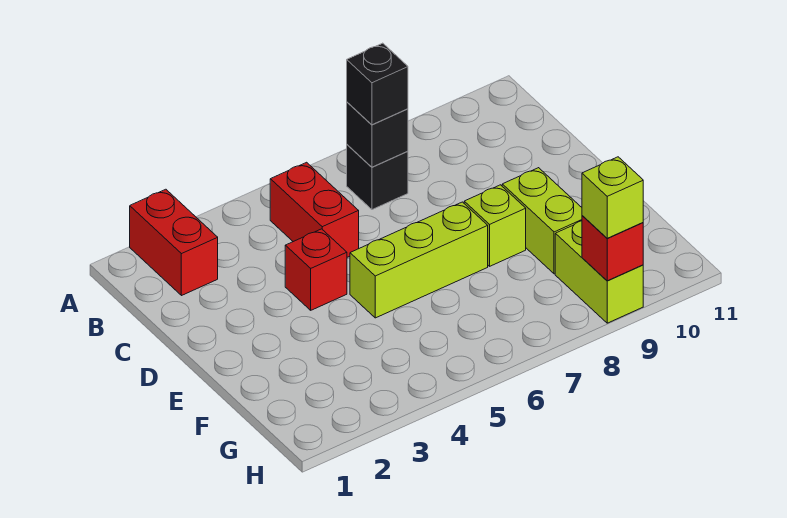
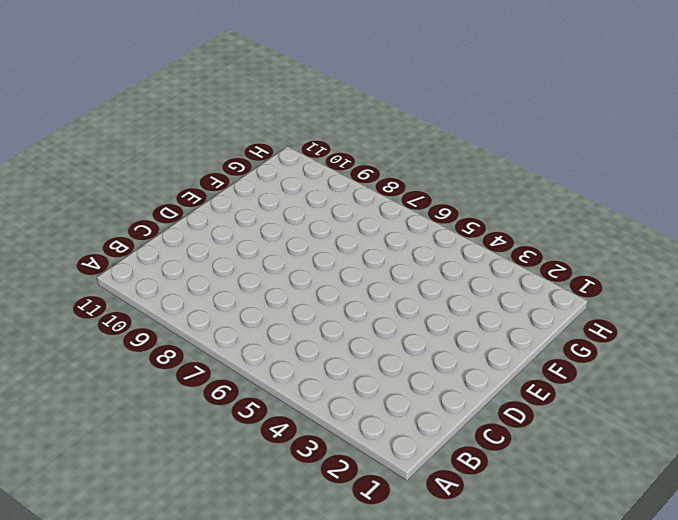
none -> red brick A2:B2 level 1
none -> red brick B5:C5 level 1
none -> black brick B7 level 1

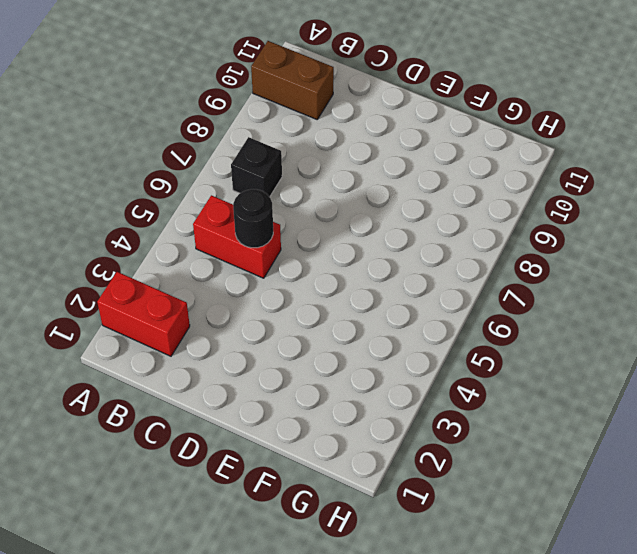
brown brick A10:B10 level 1 -> none
black round brick C5 level 2 -> none
none -> red brick D4 level 1
none -> lime brick E5:E7 level 1
none -> lime brick E8 level 1

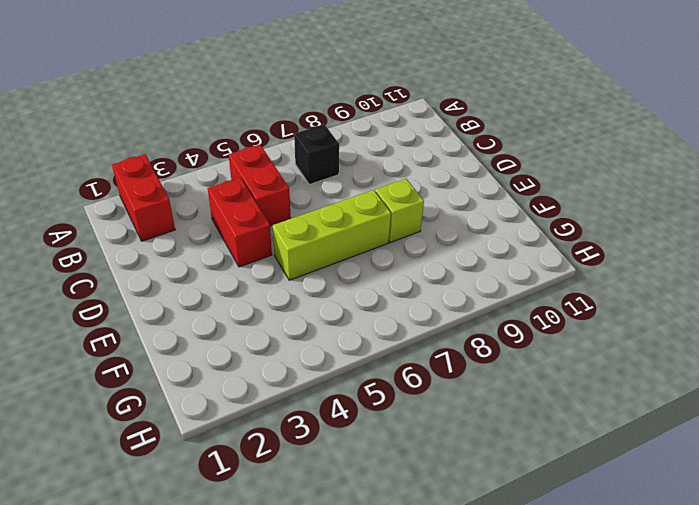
red brick C4:D4 level 1 -> red brick D4 level 1
none -> lime brick E9:F9 level 1
none -> lime brick G9:H9 level 1
none -> black brick B7 level 2

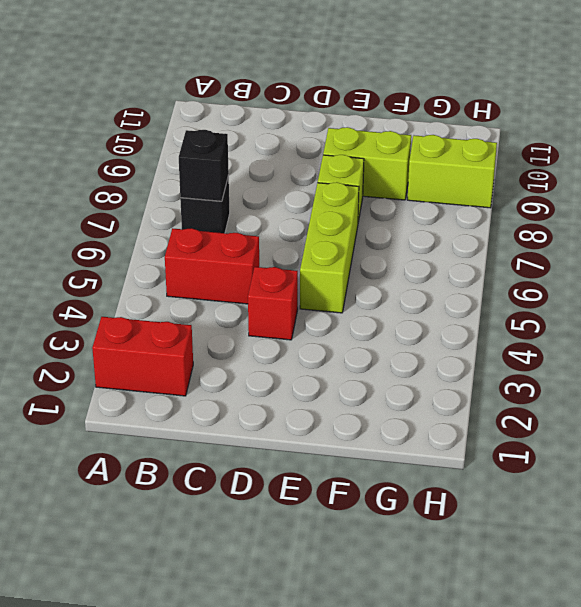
none -> red brick H9 level 2
none -> black brick B7 level 3
none -> lime brick H9 level 3

